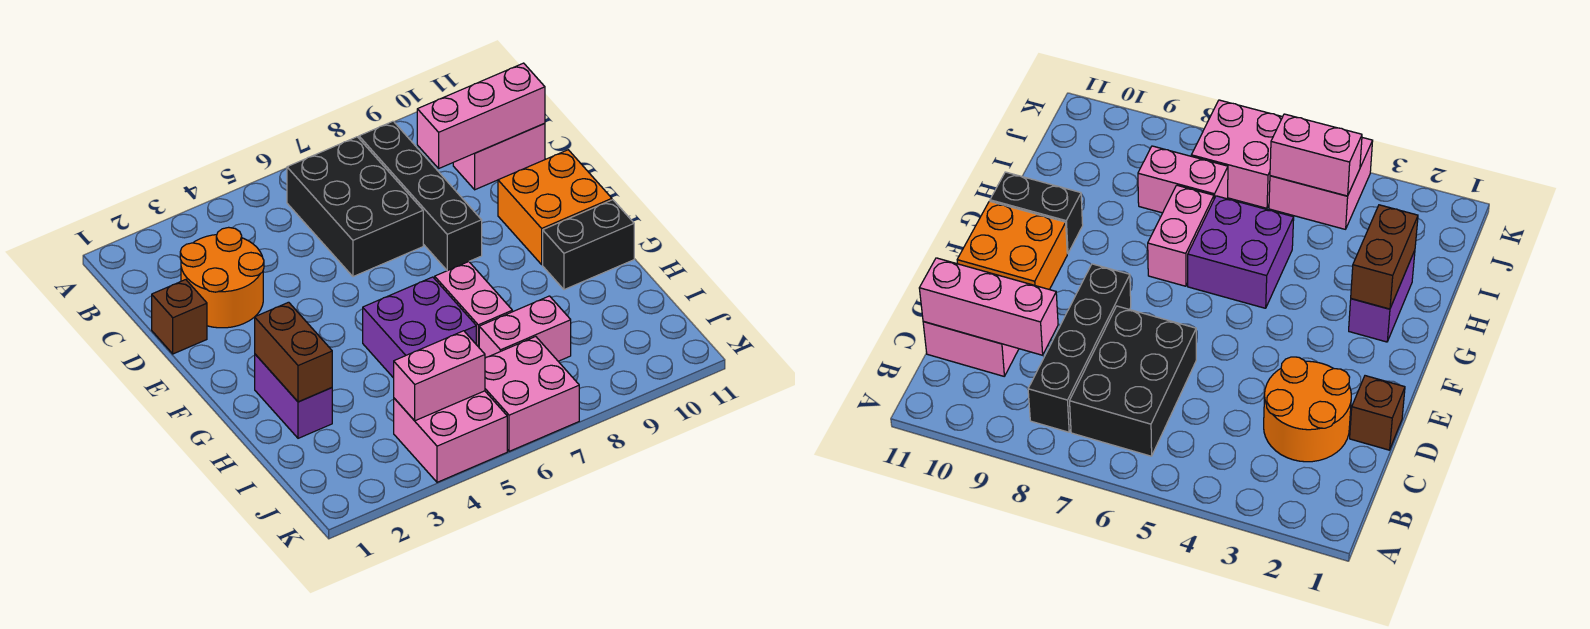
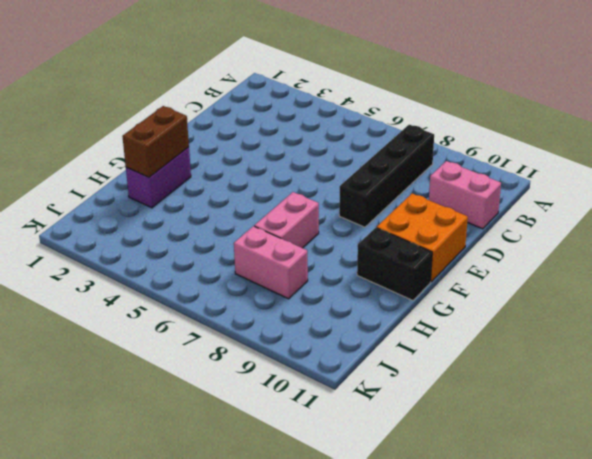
none -> black brick B6:D7 level 1
none -> orange round brick C2:D3 level 1
none -> brown brick D1 level 1

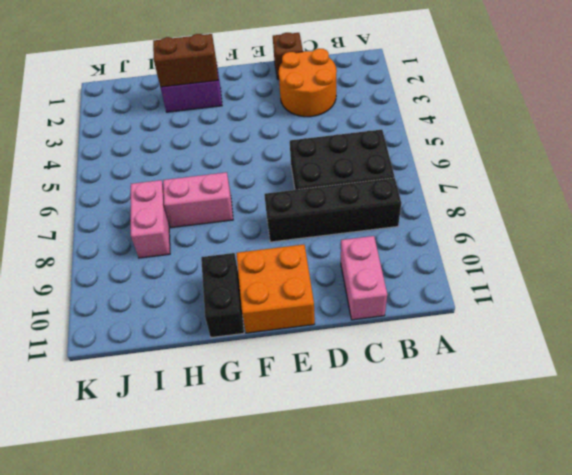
none -> purple brick G5:H6 level 1
none -> pink brick J4:K5 level 1
none -> pink brick J6:K7 level 1

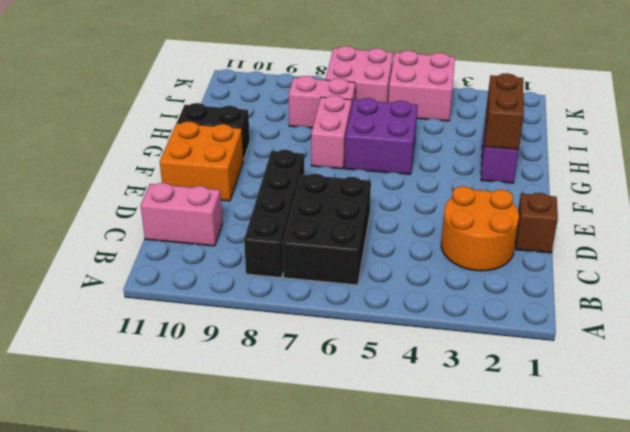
none -> pink brick C9:C11 level 2
none -> pink brick J4:J5 level 2

